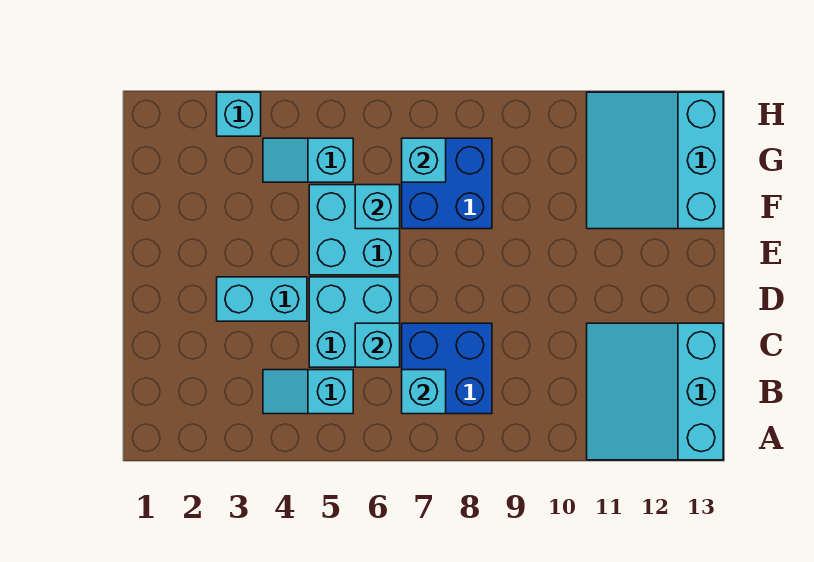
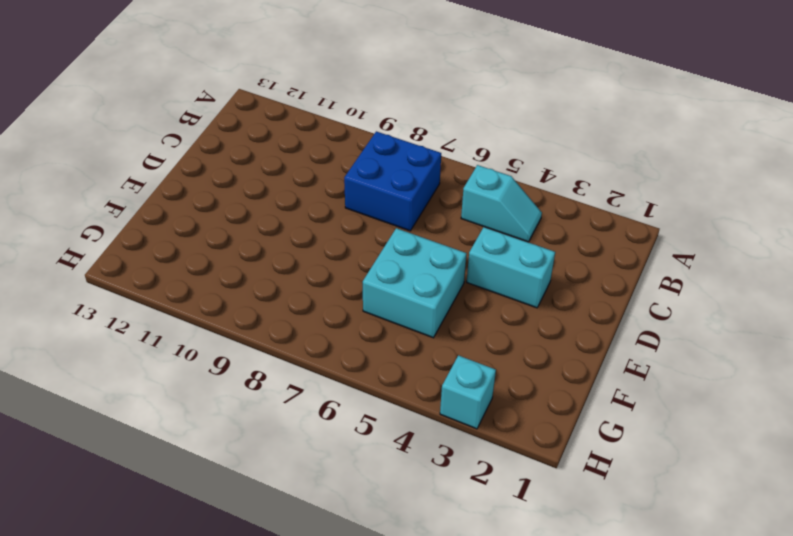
none -> cyan slope A11:C13 level 1 top 13
none -> cyan brick C5:D6 level 1
none -> blue brick F7:G8 level 1

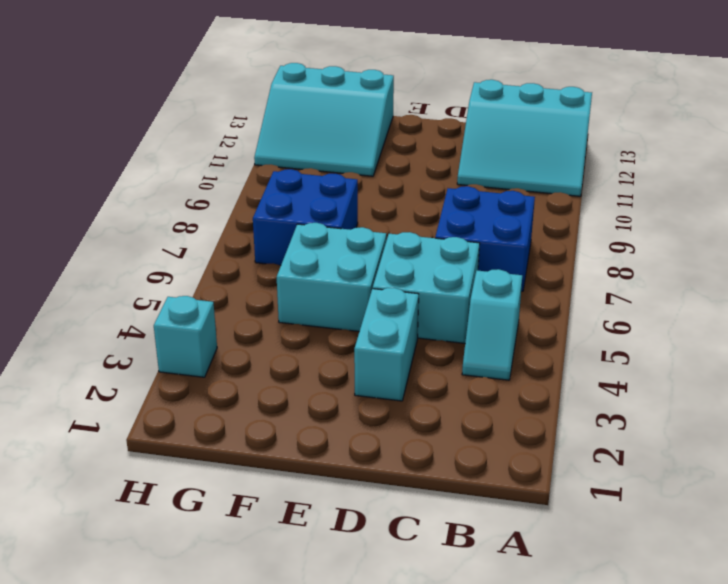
none -> cyan slope G4:G5 level 1 top 5
none -> cyan brick B7 level 2
none -> cyan brick C6 level 2

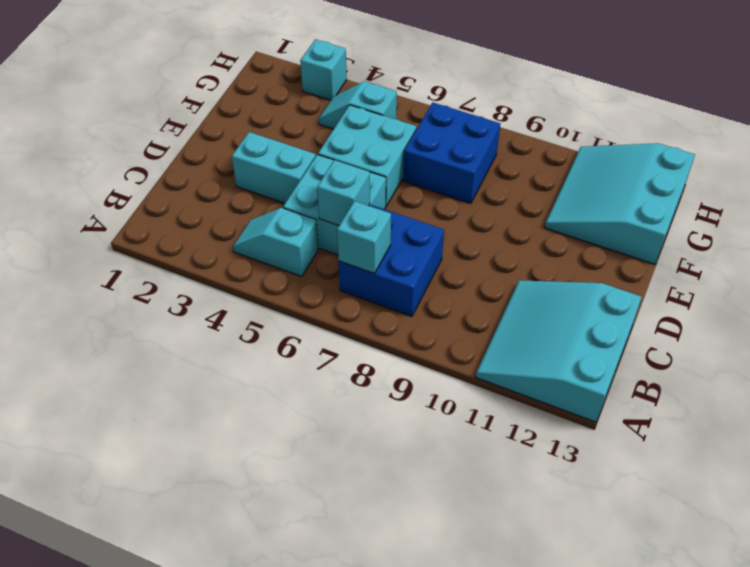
none -> cyan brick F6 level 2
none -> cyan brick G7 level 2

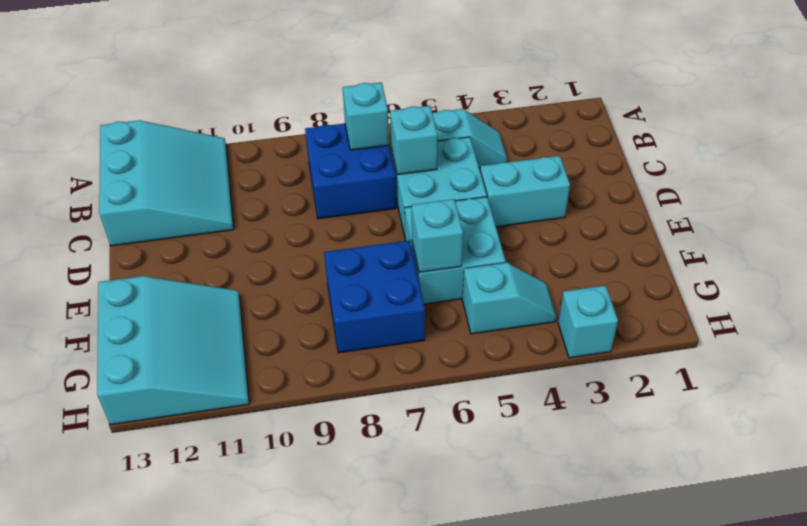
none -> cyan brick G7 level 2

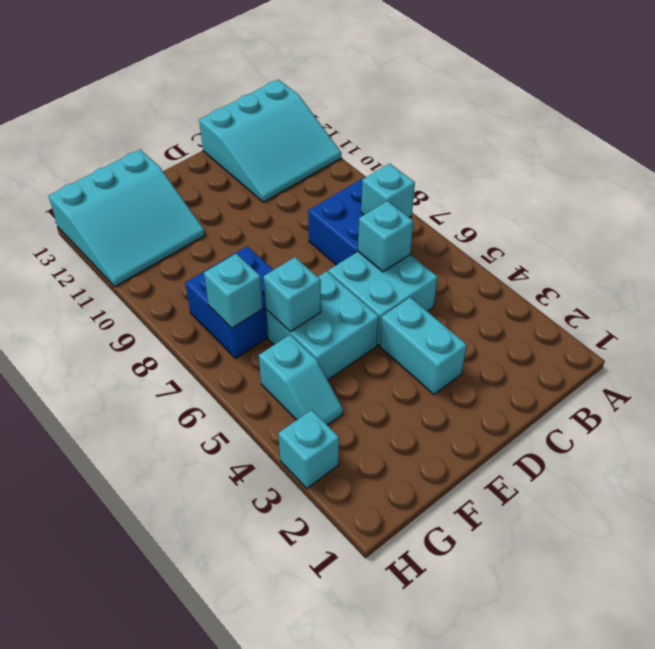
none -> cyan slope B4:B5 level 1 top 5

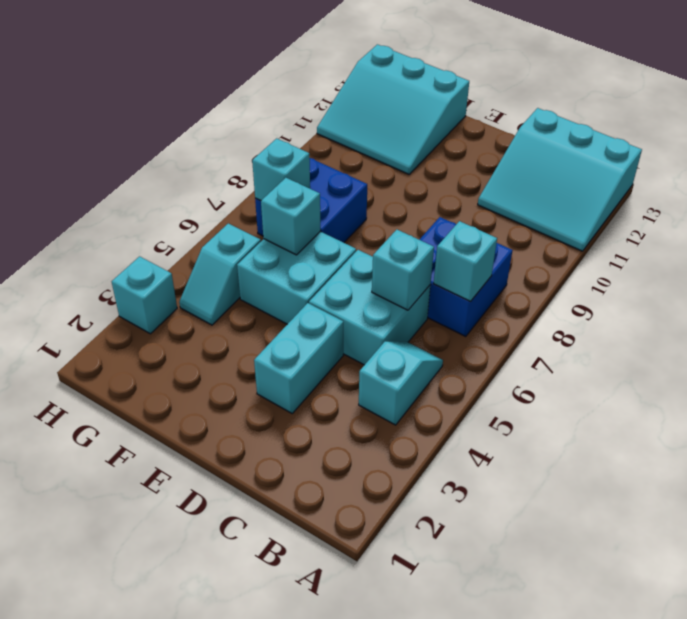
cyan slope B4:B5 level 1 top 4 -> cyan slope B4:B5 level 1 top 5

